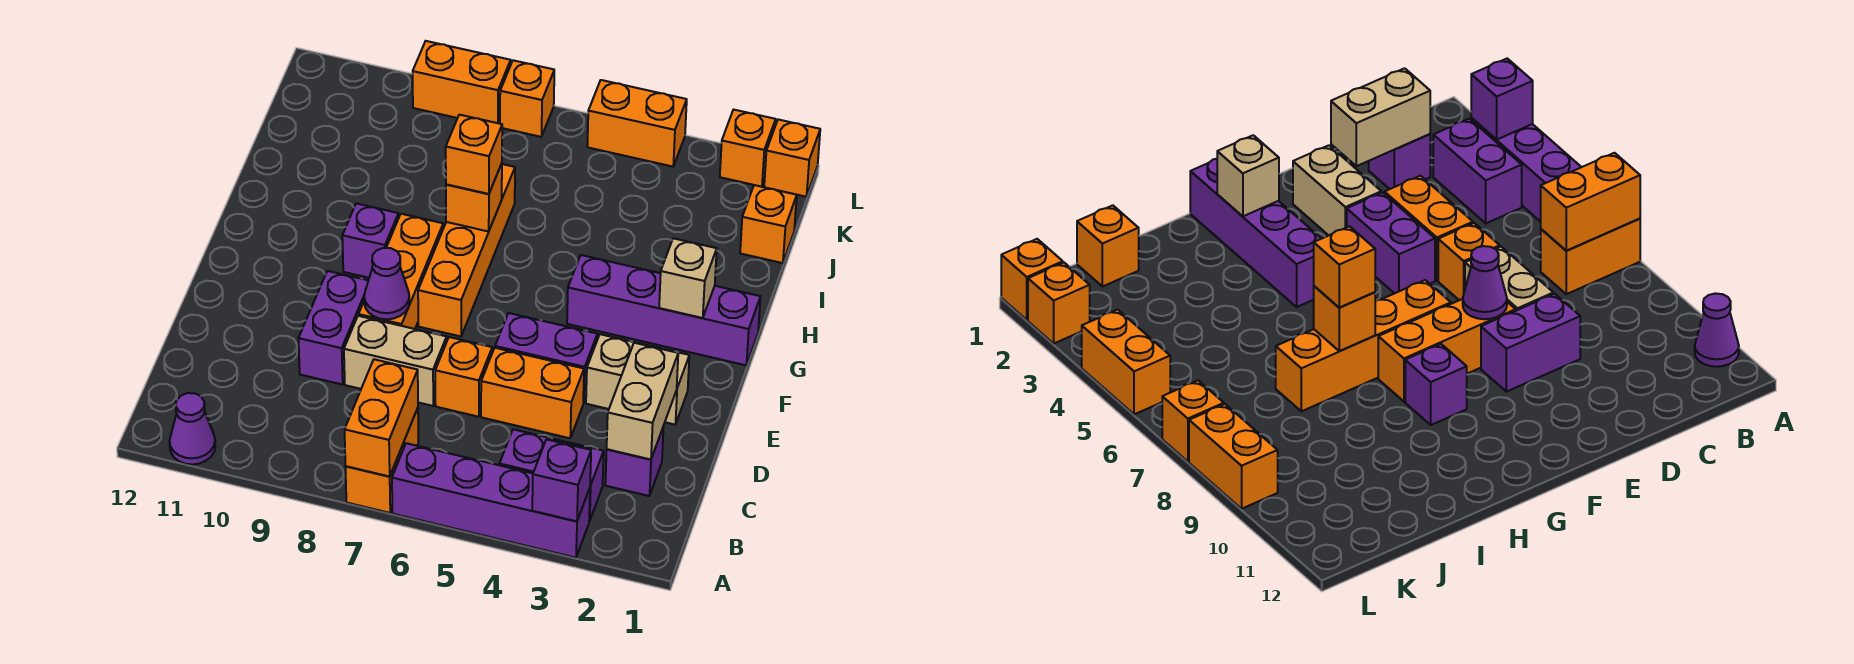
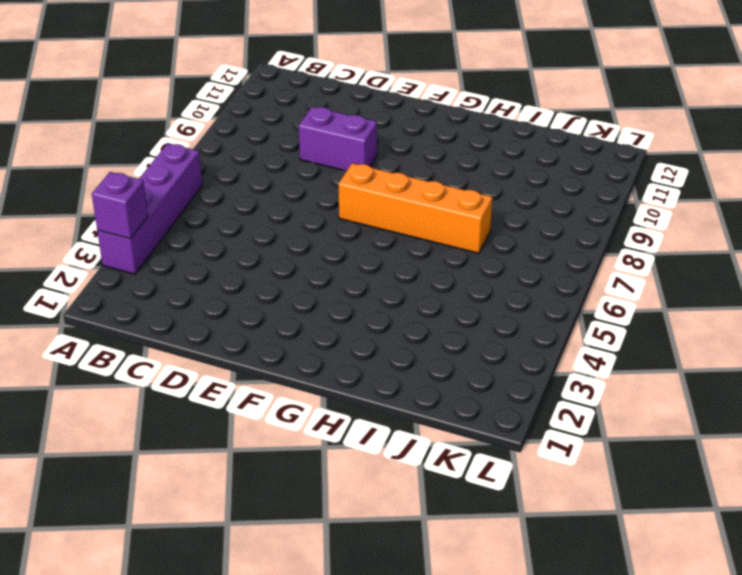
none -> orange brick A7:B7 level 1
none -> purple cone A11 level 1
none -> purple brick B3:B4 level 1

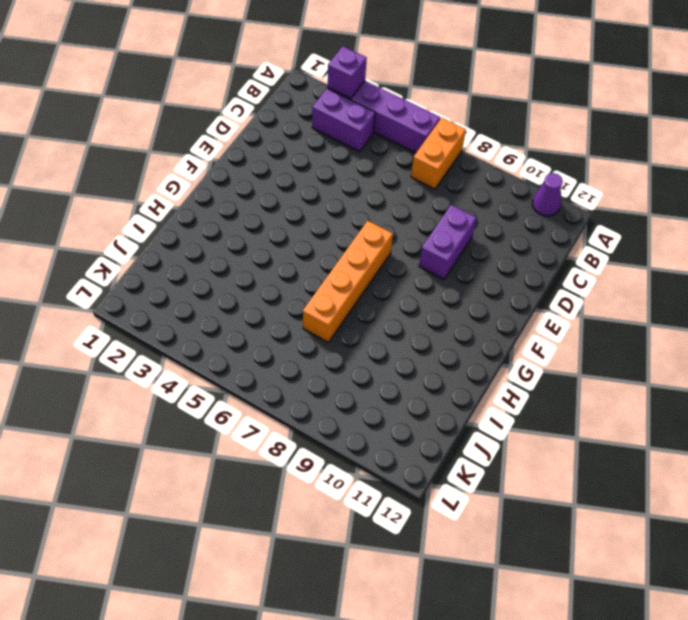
none -> purple brick C2 level 1
none -> orange brick D4:D5 level 1
none -> orange brick D6 level 1

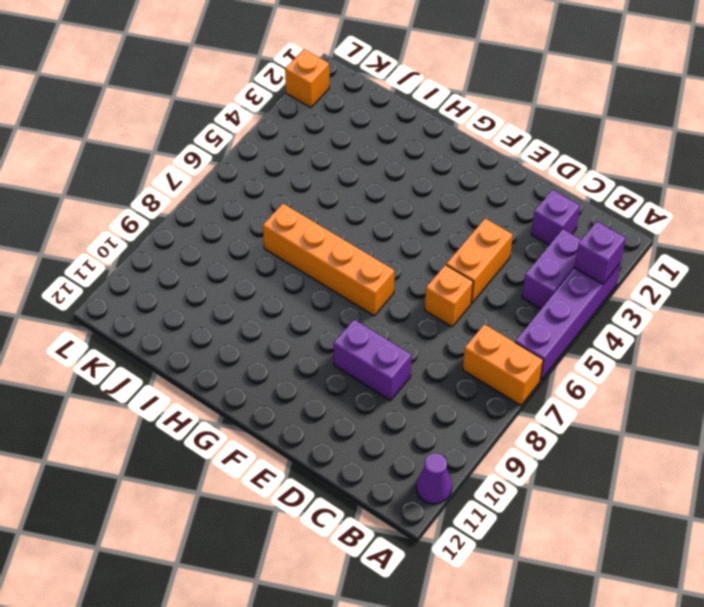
none -> tan brick D7:D8 level 1
none -> tan brick E2:E3 level 1
none -> purple brick E4:E5 level 1

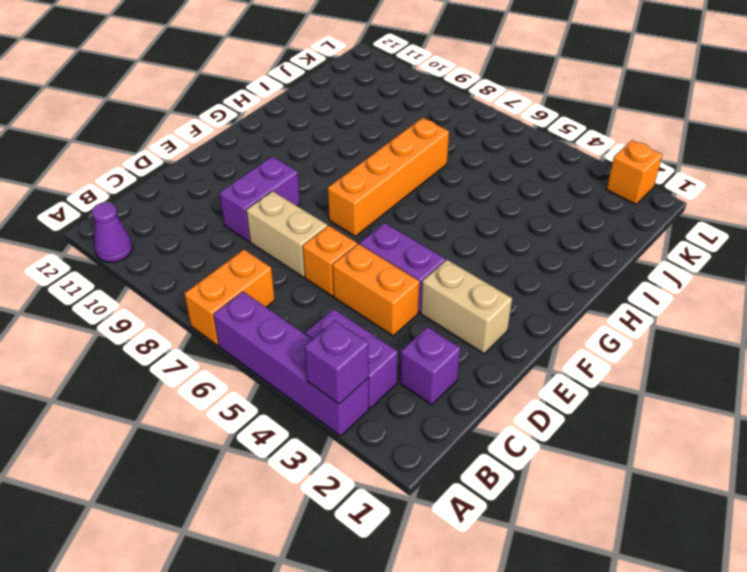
none -> orange brick E8:G8 level 1
none -> purple brick G1:G4 level 1
none -> purple brick G9 level 1

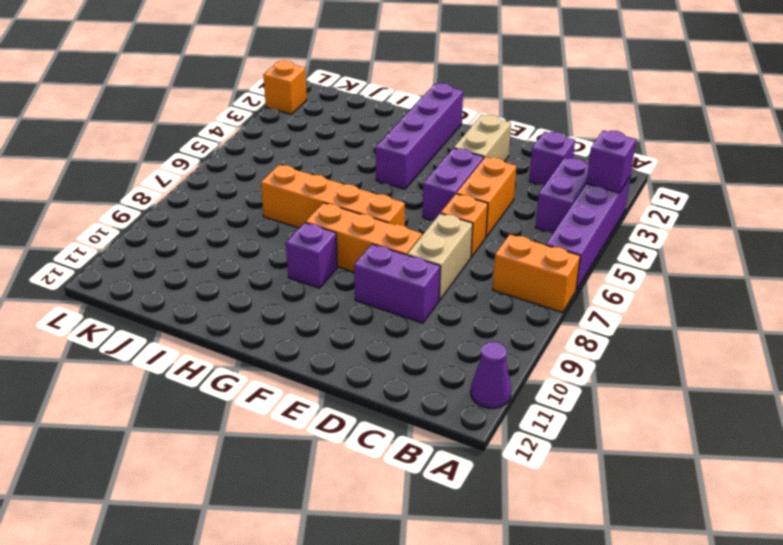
none -> orange brick J1 level 1
none -> orange brick L1 level 1
none -> orange brick L4:L5 level 1

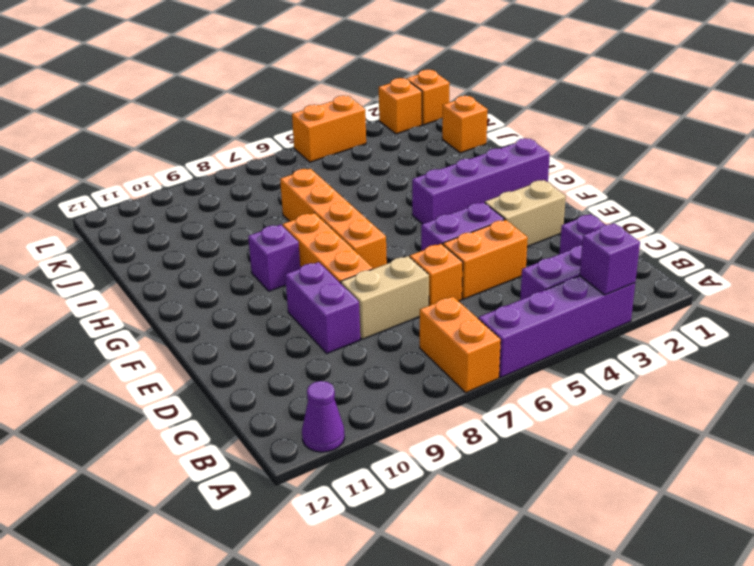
none -> orange brick L7 level 1
none -> orange brick L8:L9 level 1
none -> orange brick A7:B7 level 2

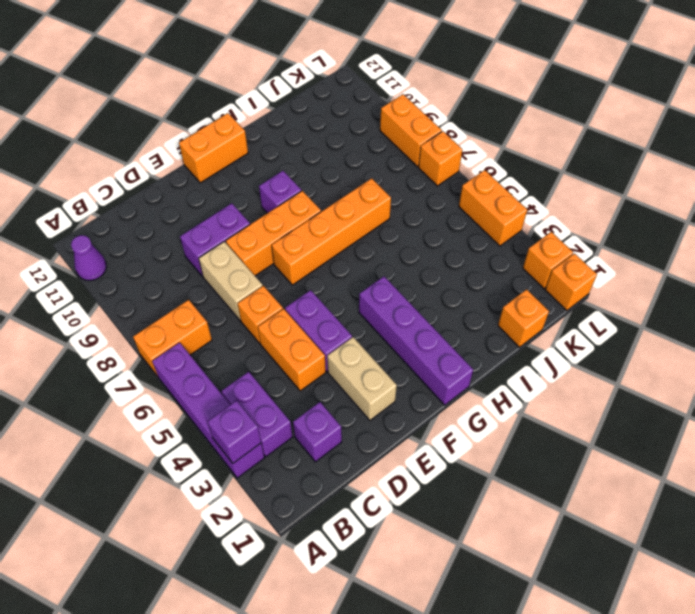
orange brick F12:G12 level 1 -> orange brick A7:B7 level 2
none -> tan brick C2:D2 level 2
none -> purple cone E8 level 2
none -> tan brick G2 level 2

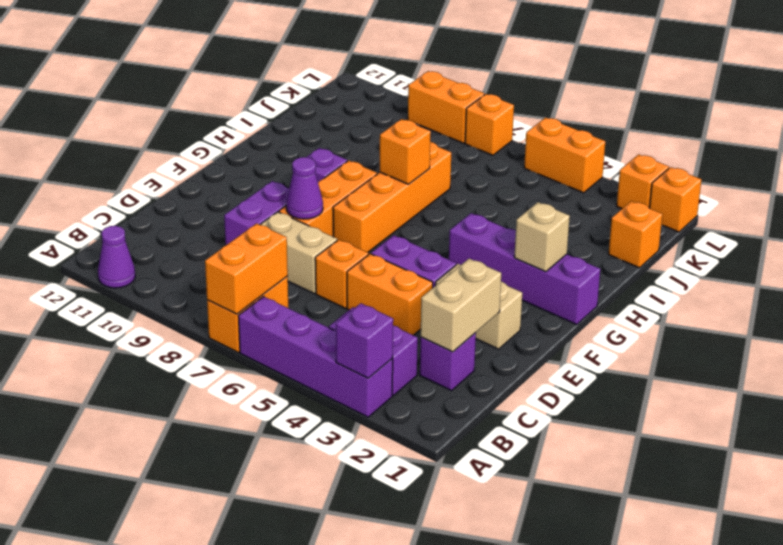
none -> orange brick H7 level 3

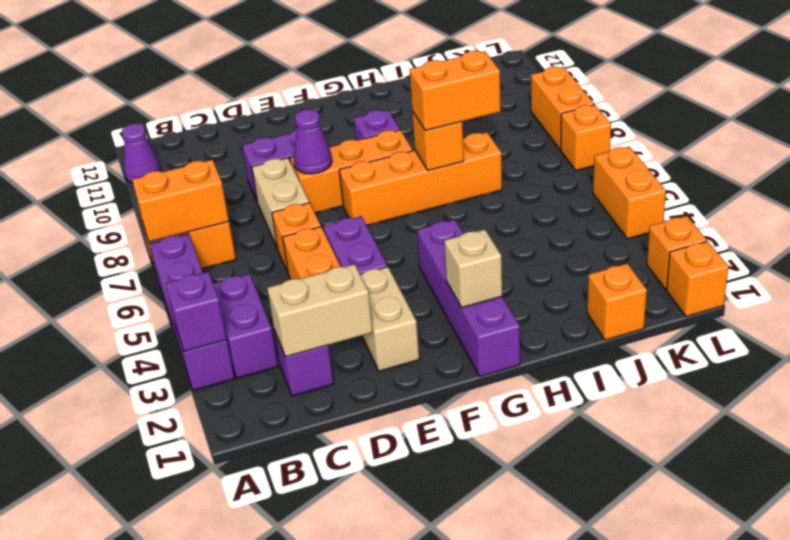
orange brick H7:I7 level 3 -> orange brick H7 level 3

